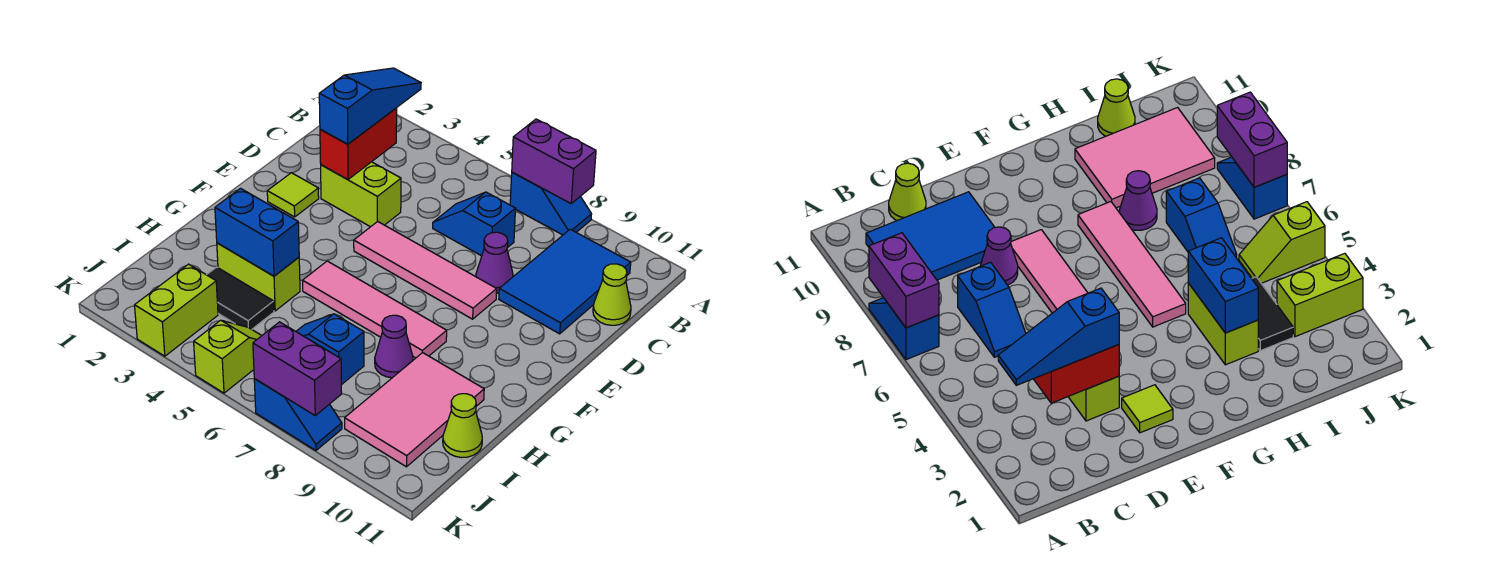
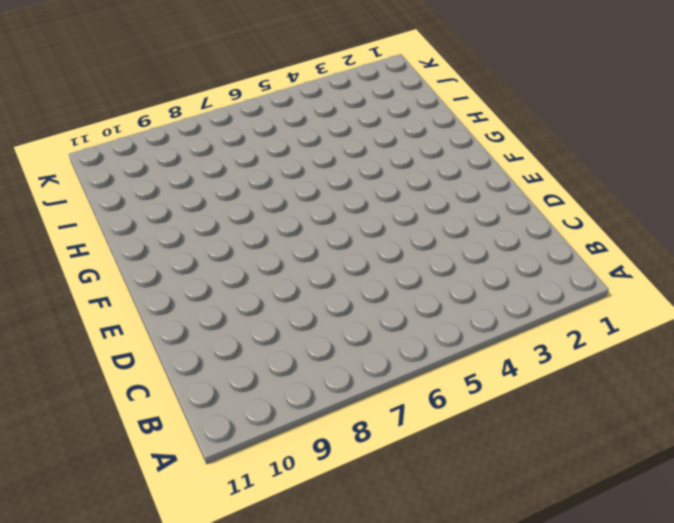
none -> blue slope A7:A8 level 1 top 7
none -> blue tile B9:D10 level 1
none -> blue slope C6:C7 level 1 top 7

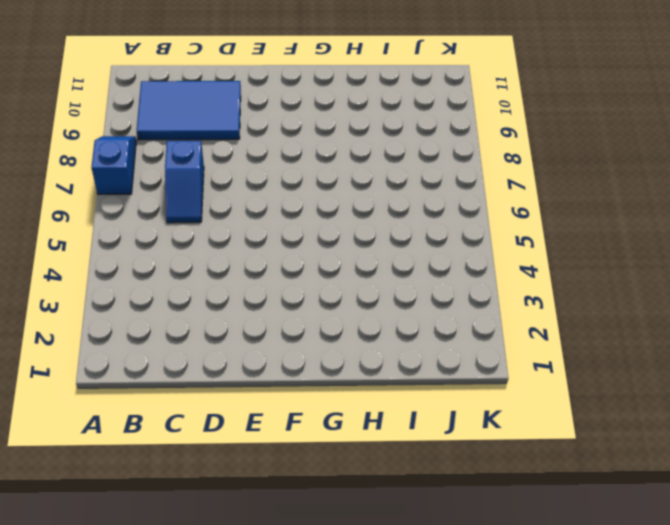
none -> lime cone C11 level 1
none -> lime brick D3:D4 level 1
none -> purple cone D8 level 1

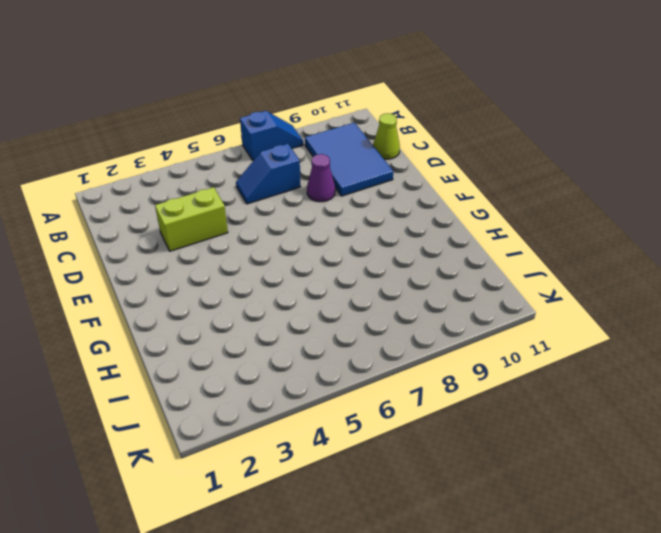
none -> lime tile E2 level 1
none -> pink tile E5:E8 level 1
none -> pink tile G5:G8 level 1

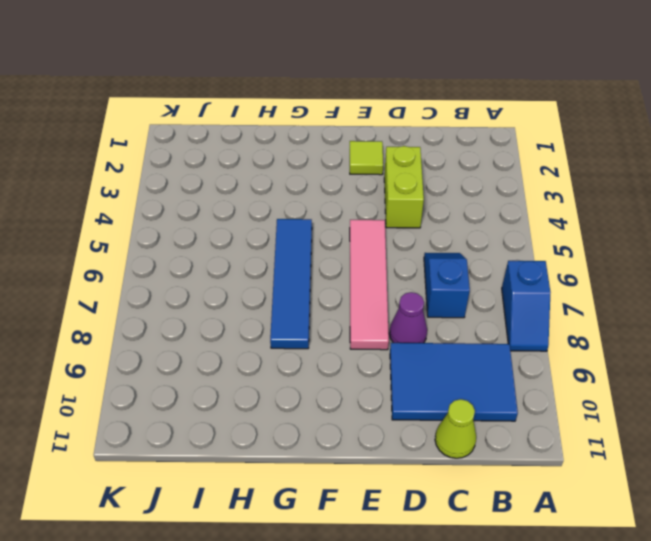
blue tile G5:G8 level 1 -> pink tile G5:G8 level 1
none -> lime brick H3:H4 level 1
none -> purple cone H8 level 1
none -> pink tile H9:J10 level 1

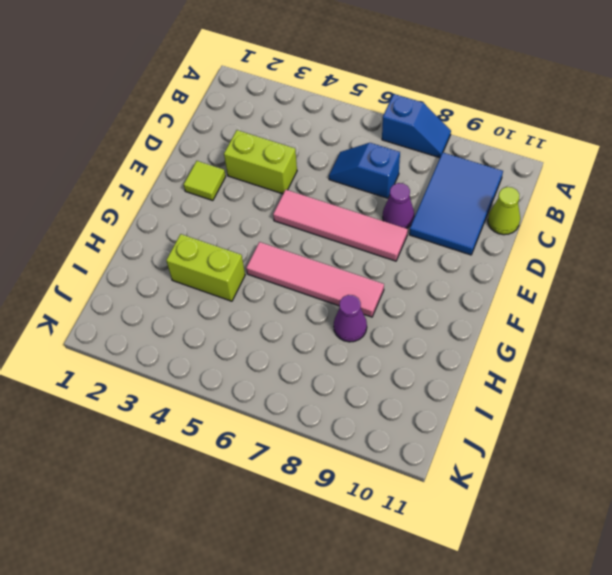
none -> pink tile H9:J10 level 1
none -> black tile I3:I4 level 1
none -> blue slope I6:I7 level 1 top 7

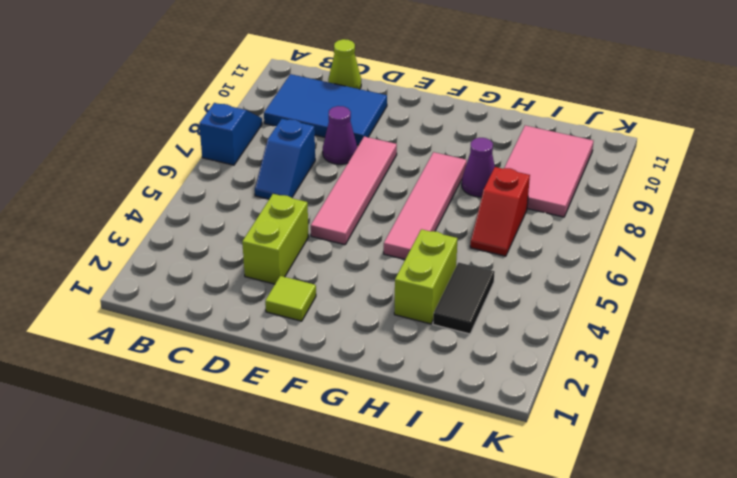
red slope I6:I7 level 1 top 7 -> blue slope I6:I7 level 1 top 7
pink tile I8:J10 level 1 -> pink tile H9:J10 level 1
none -> lime cone I11 level 1
none -> lime brick J3:K3 level 1
none -> lime slope J5:K5 level 1 top K

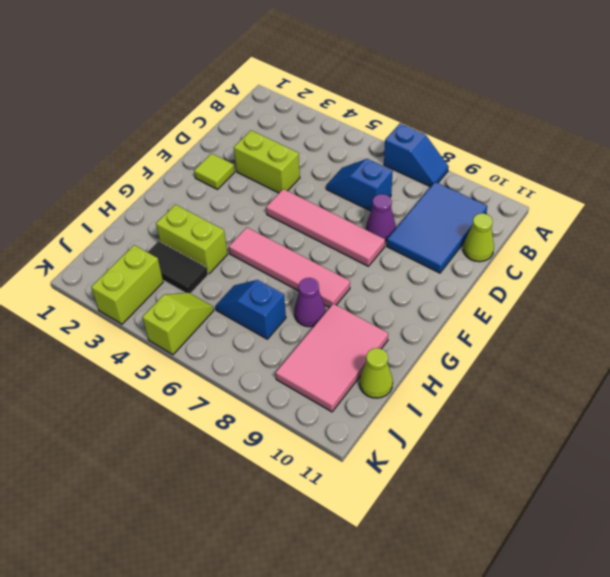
none -> blue slope K7:K8 level 1 top 7
none -> purple brick A7:A8 level 2
none -> red brick C3:D3 level 2

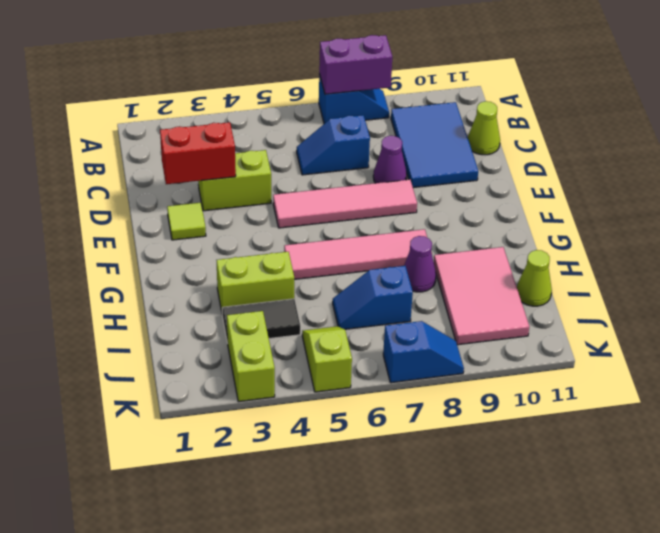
red brick D2:D3 level 2 -> red brick C3:D3 level 2
none -> blue brick H3:H4 level 2
none -> purple brick K7:K8 level 2
none -> blue slope B3:D3 level 3 top D

